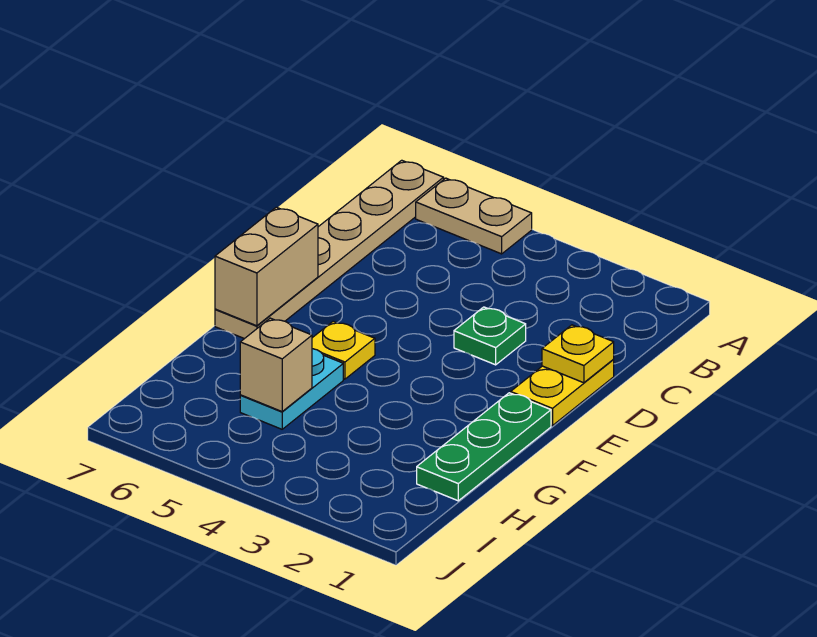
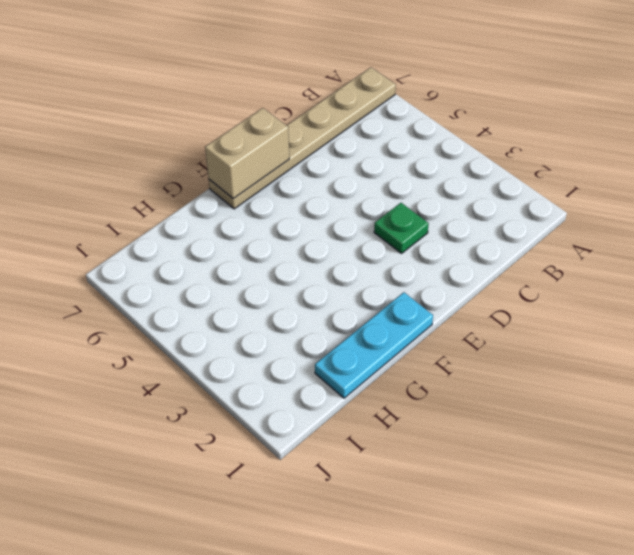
cyan plate F1:H1 level 1 -> green plate F1:H1 level 1
none -> tan plate A5:A6 level 1
none -> yellow plate D1:E1 level 1

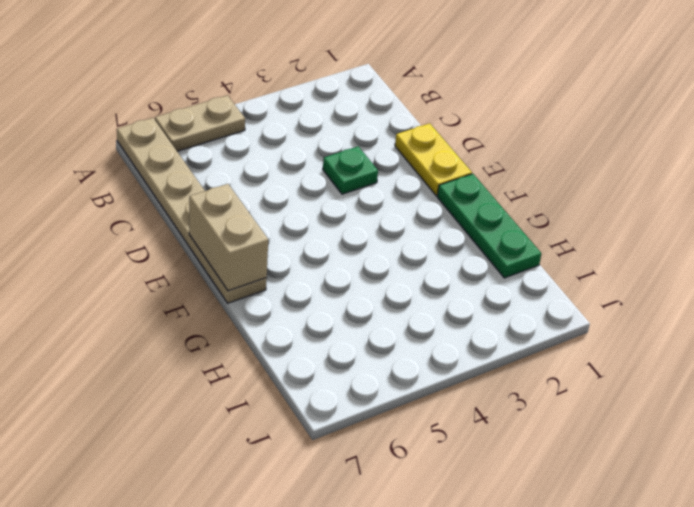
none -> yellow plate F5 level 1
none -> cyan plate G5:H5 level 1

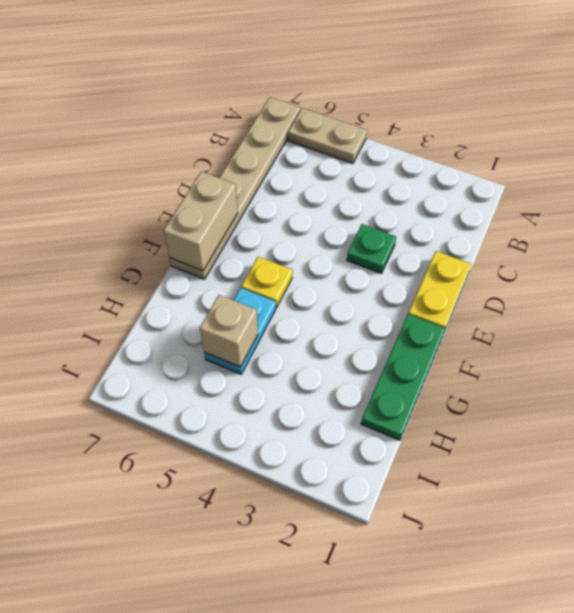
none -> yellow plate D1 level 2

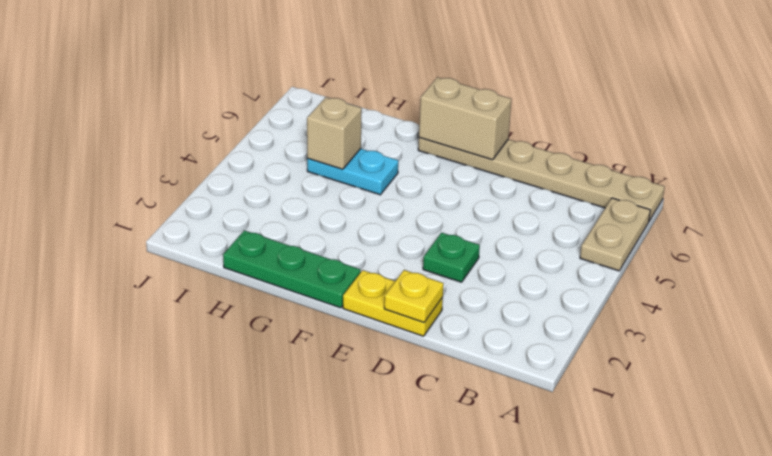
none -> yellow plate F5 level 1

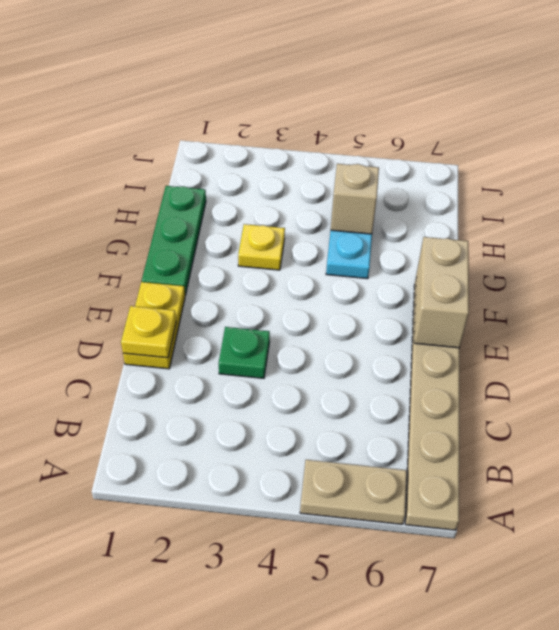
yellow plate G3 level 1 -> yellow plate F5 level 1

